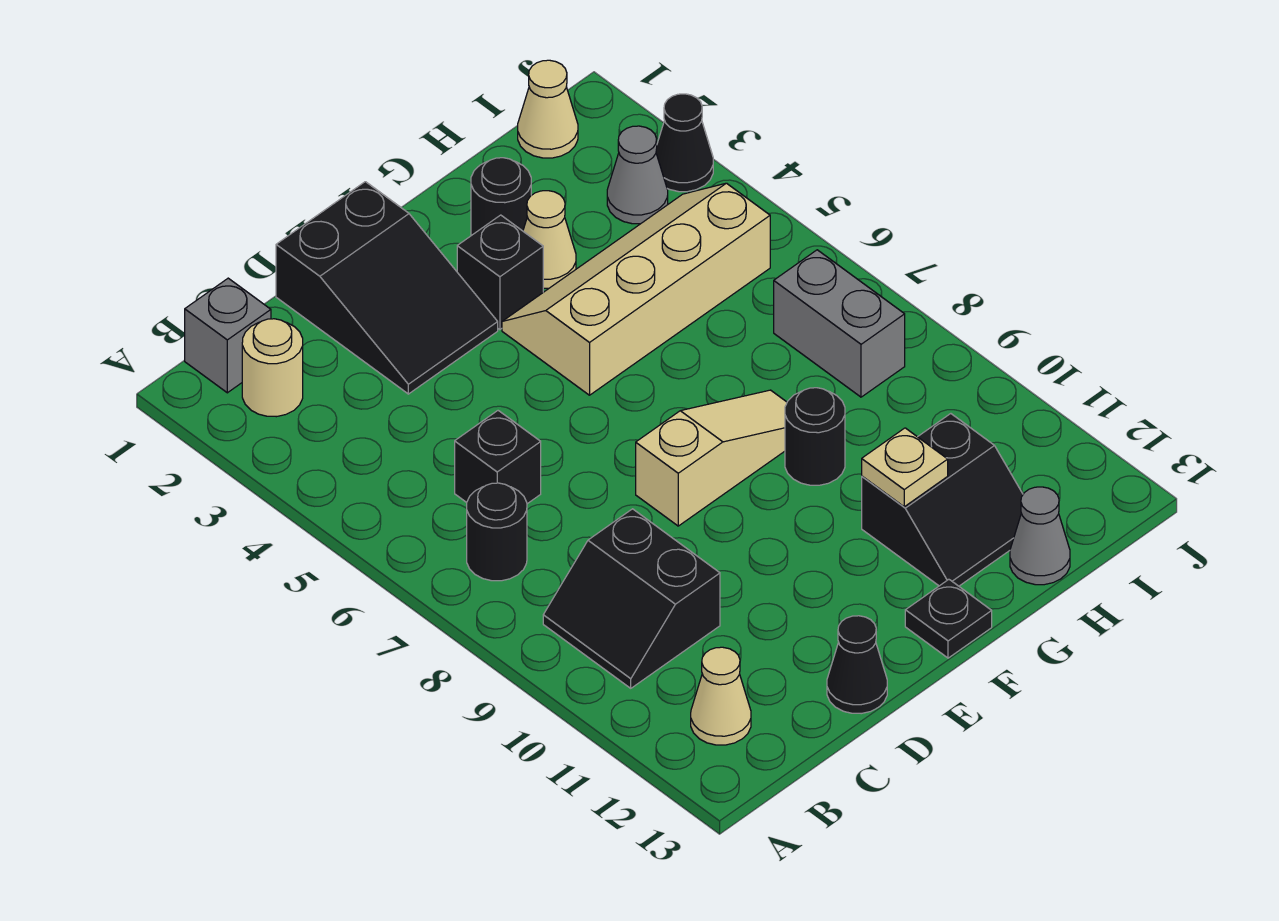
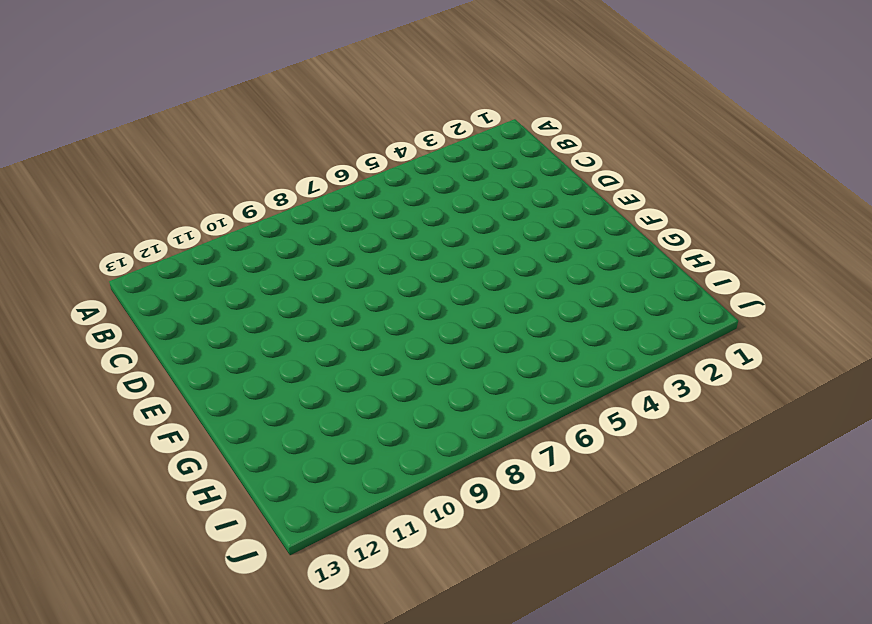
none -> grey brick B1 level 1
none -> tan round brick B2 level 1
none -> black round brick B7 level 1

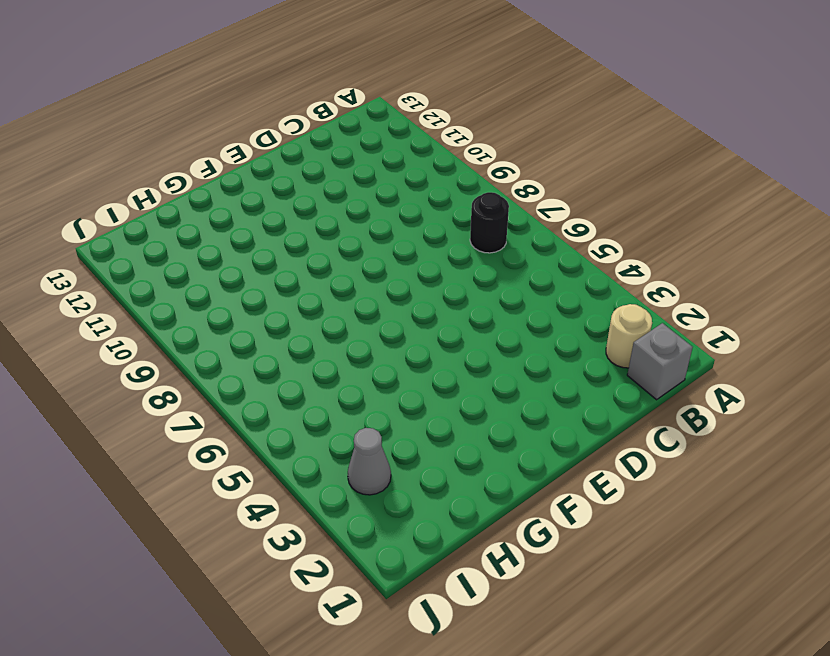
none -> black slope B9:C10 level 1 top C
none -> tan cone B12 level 1
none -> black brick C6 level 1

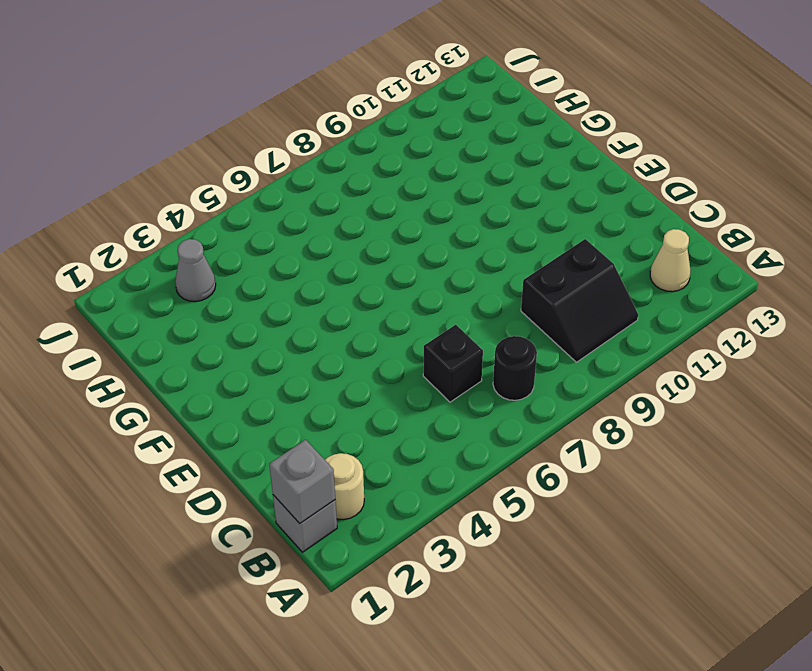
grey brick B1 level 2 -> none
none -> black slope D1:E3 level 1 top 1
none -> black cone D13 level 1
none -> tan slope E8:G8 level 1 top E

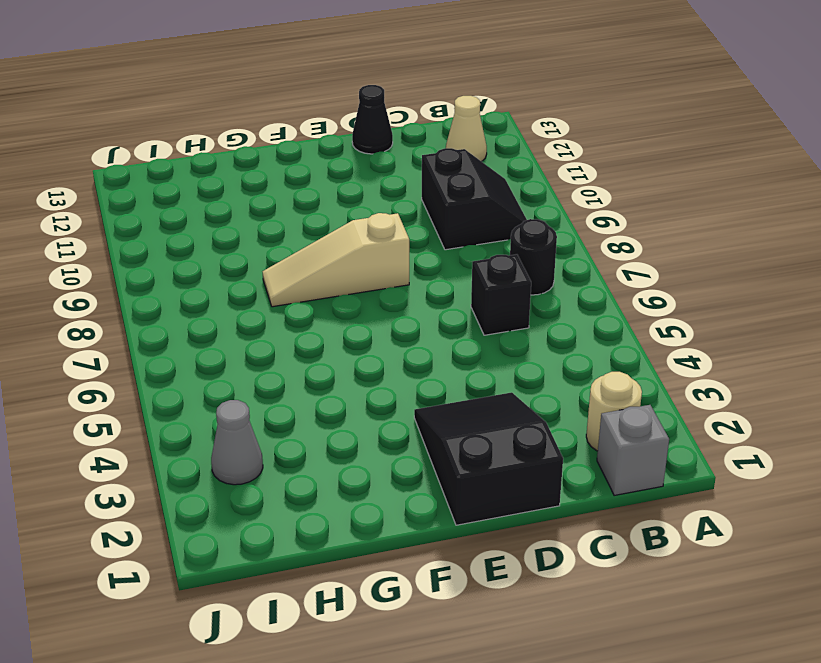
none -> black brick F3 level 1
none -> tan slope F4:I5 level 1 top 5
none -> black plate F13 level 1

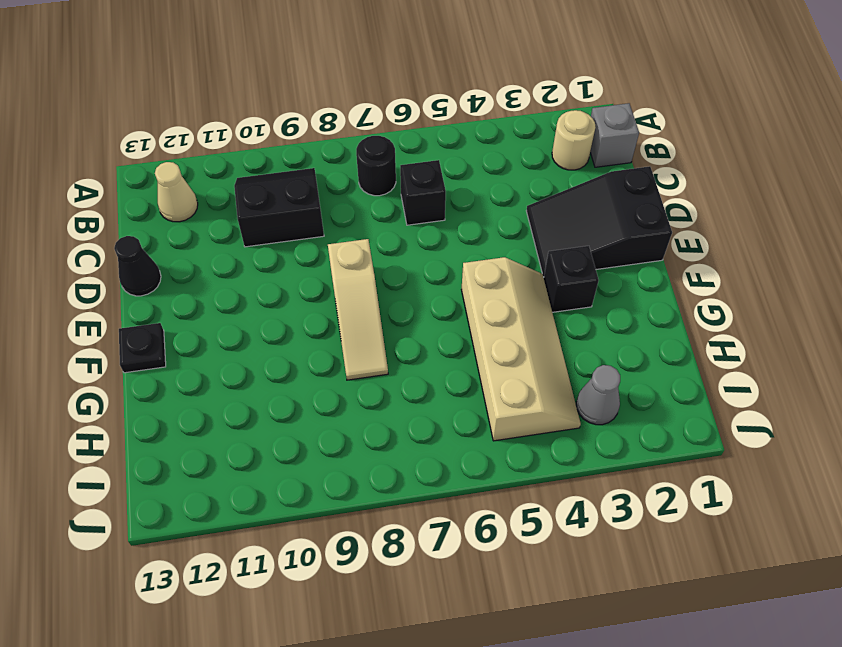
none -> black round brick G2 level 1
none -> tan cone G3 level 1
none -> black round brick G9 level 1

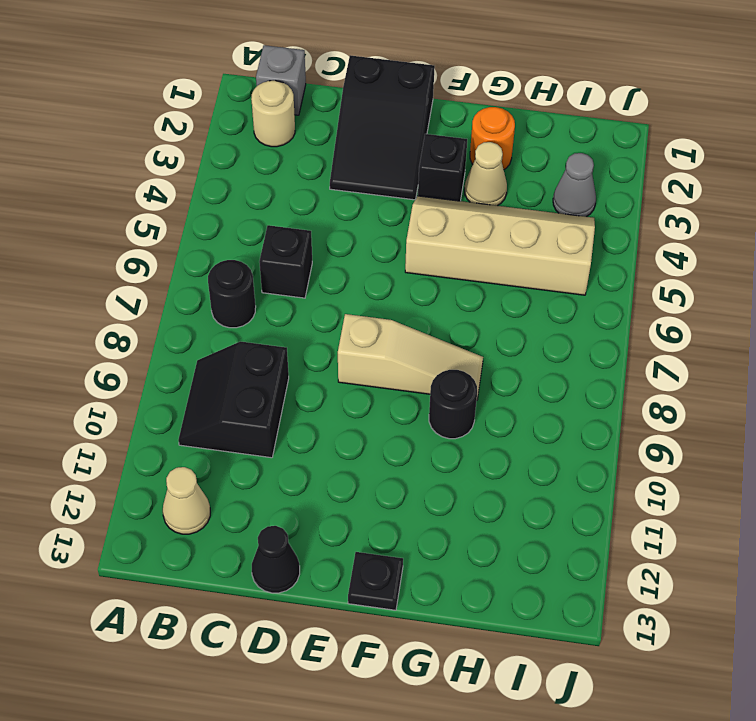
orange round brick G2 level 1 -> black round brick G2 level 1
none -> black slope G11:H12 level 1 top 11
none -> grey cone H13 level 1
none -> tan cone I1 level 1

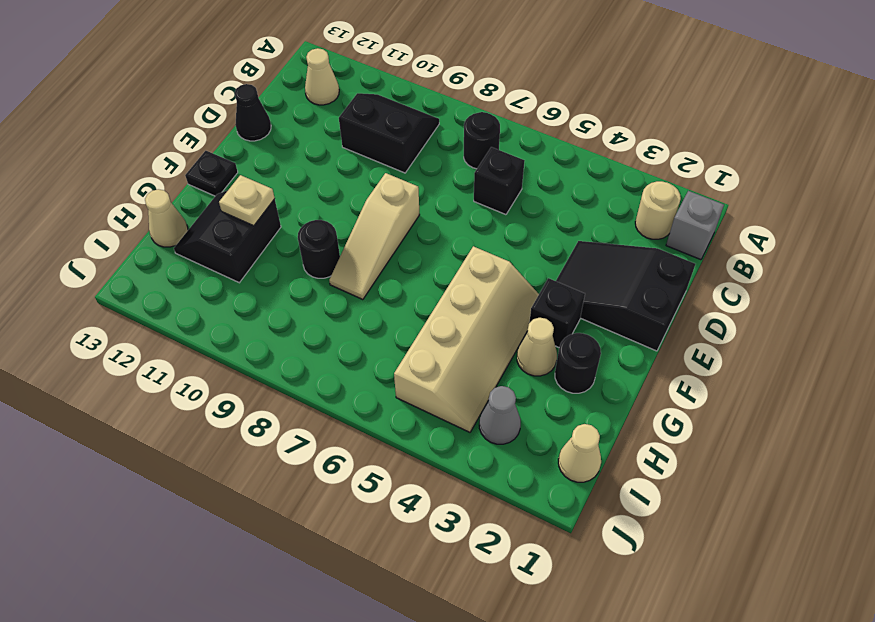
tan cone H13 level 1 -> grey cone H13 level 1
none -> grey brick I7:I8 level 1
none -> black cone J3 level 1

